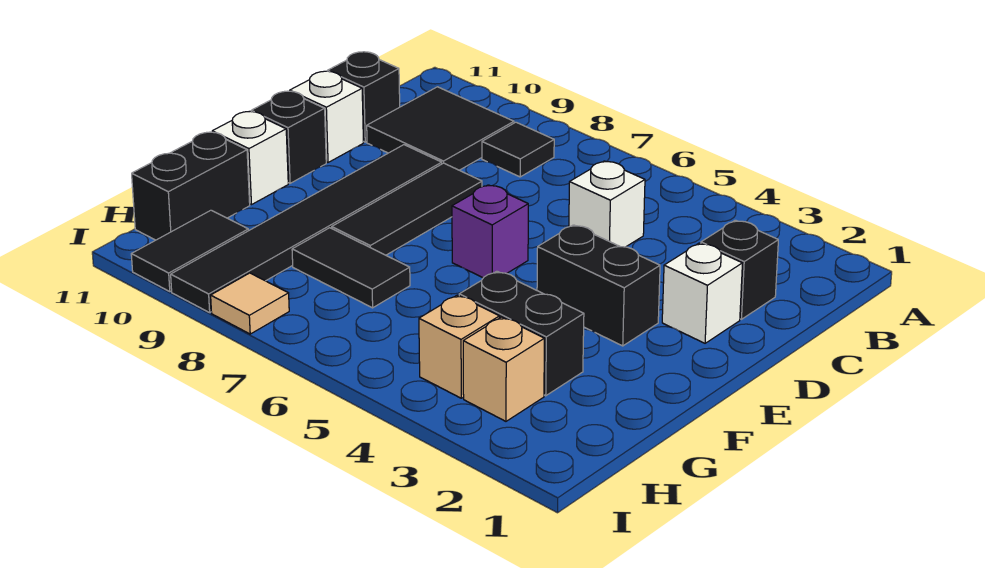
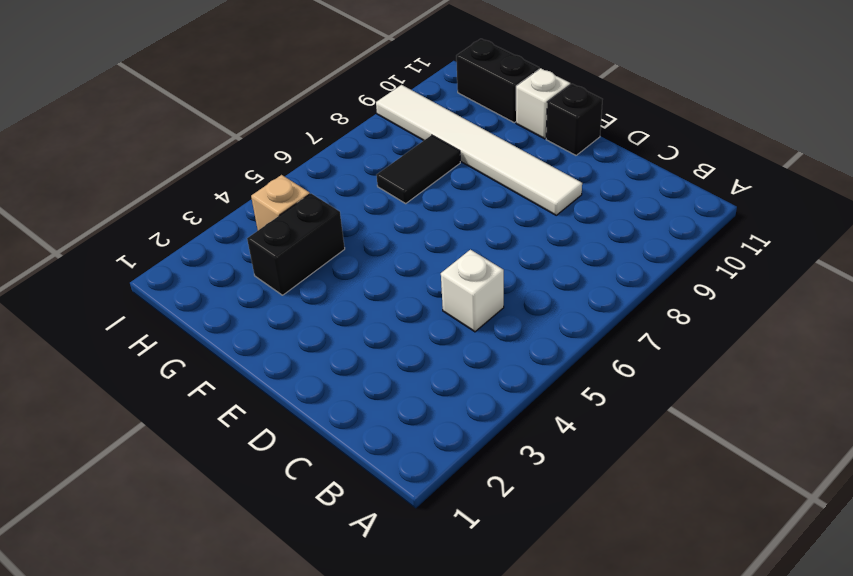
white tile D9:I9 level 1 -> black tile D9:I9 level 1
none -> black tile B8 level 1
none -> black tile B9:C10 level 1
none -> black brick C2 level 1

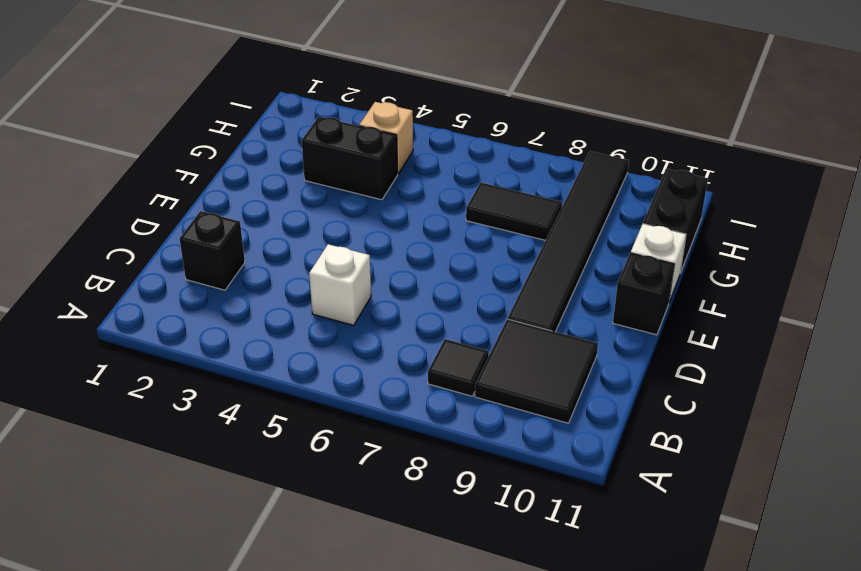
none -> black brick C11 level 1
none -> white brick D2 level 1
none -> black tile D8:F8 level 1

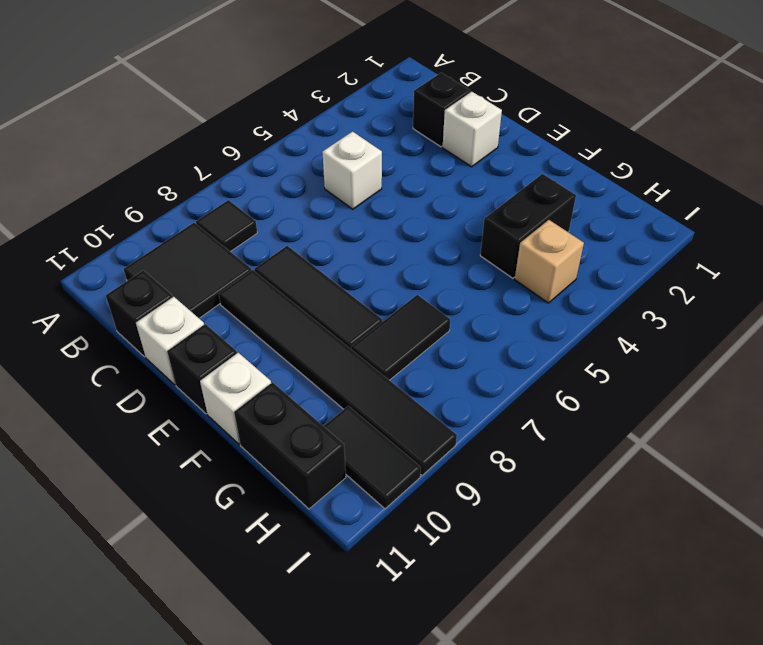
none -> black brick E3:E4 level 1
none -> purple brick E6 level 1
none -> tan brick H3 level 1

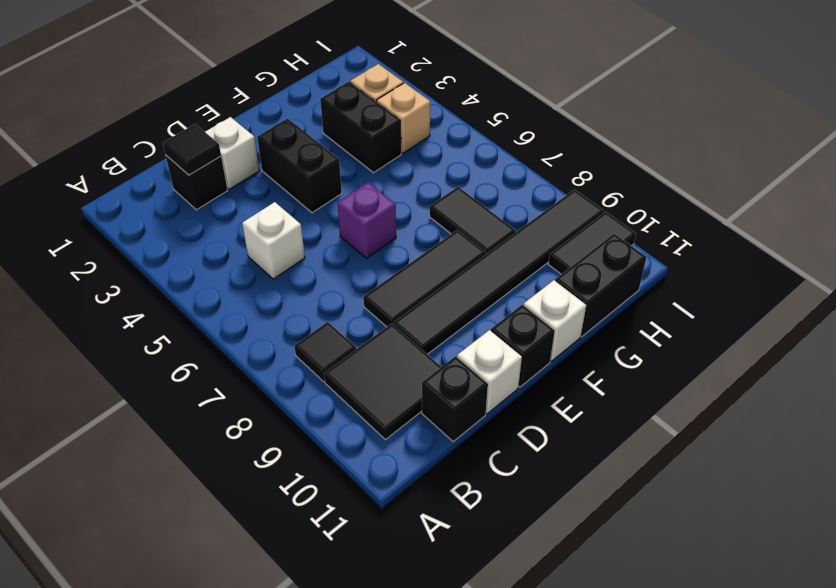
black tile C2 level 2 -> none
none -> tan tile I8 level 1

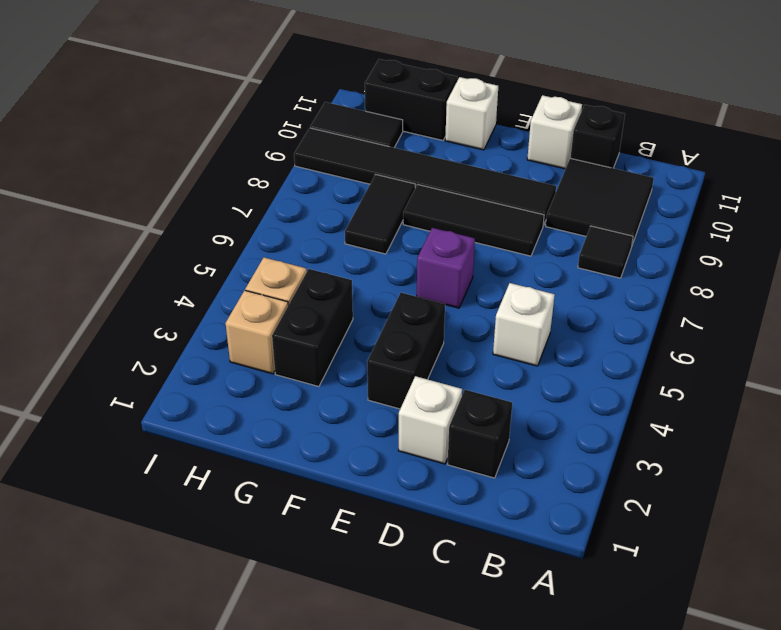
none -> black brick E11 level 1
none -> tan tile I8 level 1

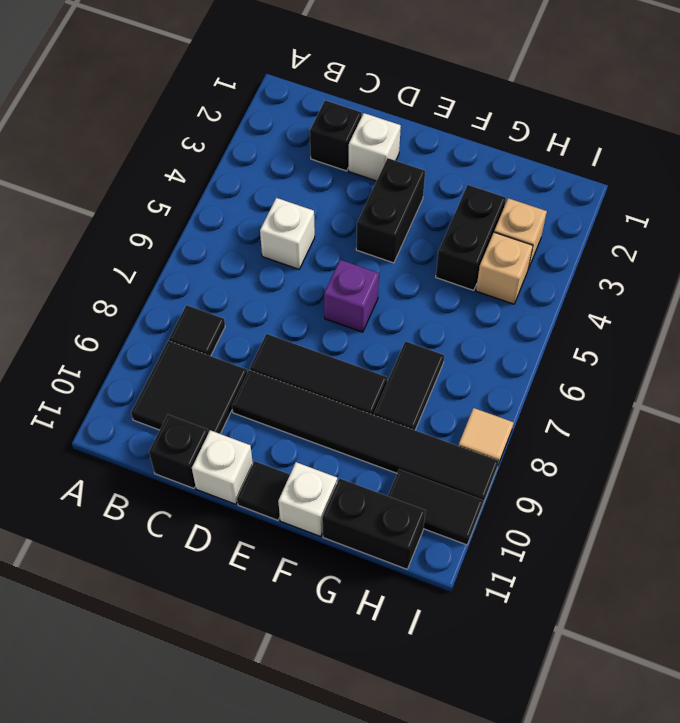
black tile E11 level 1 -> black brick E11 level 1

